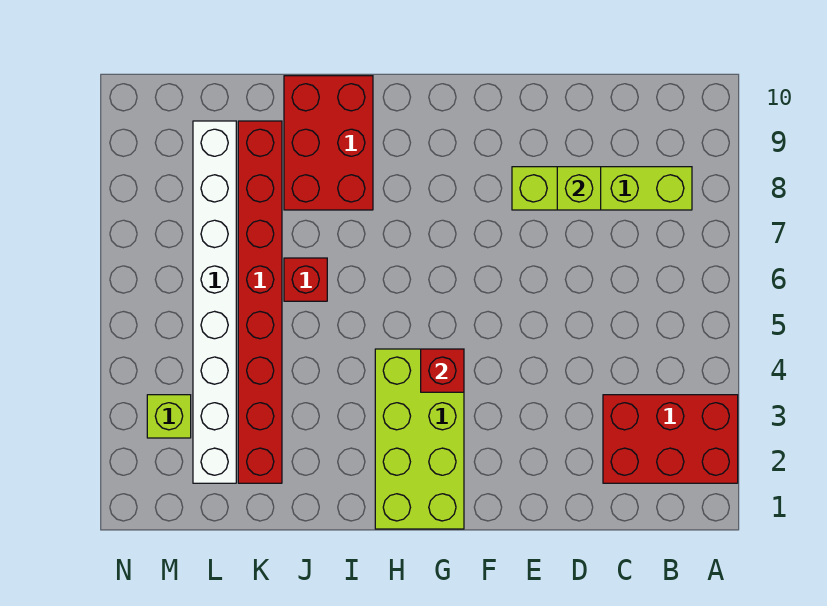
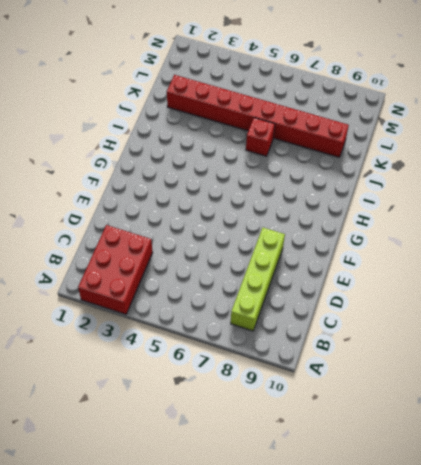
none -> lime brick G1:H4 level 1
none -> red brick I8:J10 level 1

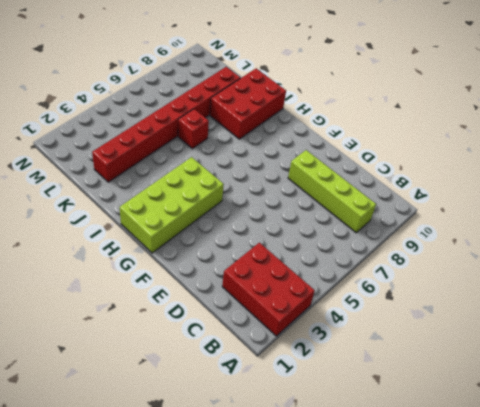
none -> white brick L2:L9 level 1
none -> lime brick M3 level 1

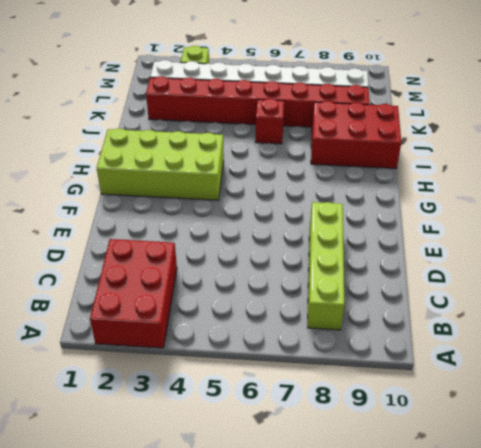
none -> lime brick D8 level 2
none -> red brick G4 level 2

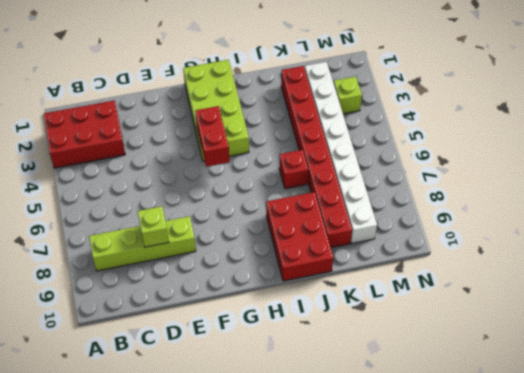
red brick G4:G5 level 2 -> red brick G4 level 2

